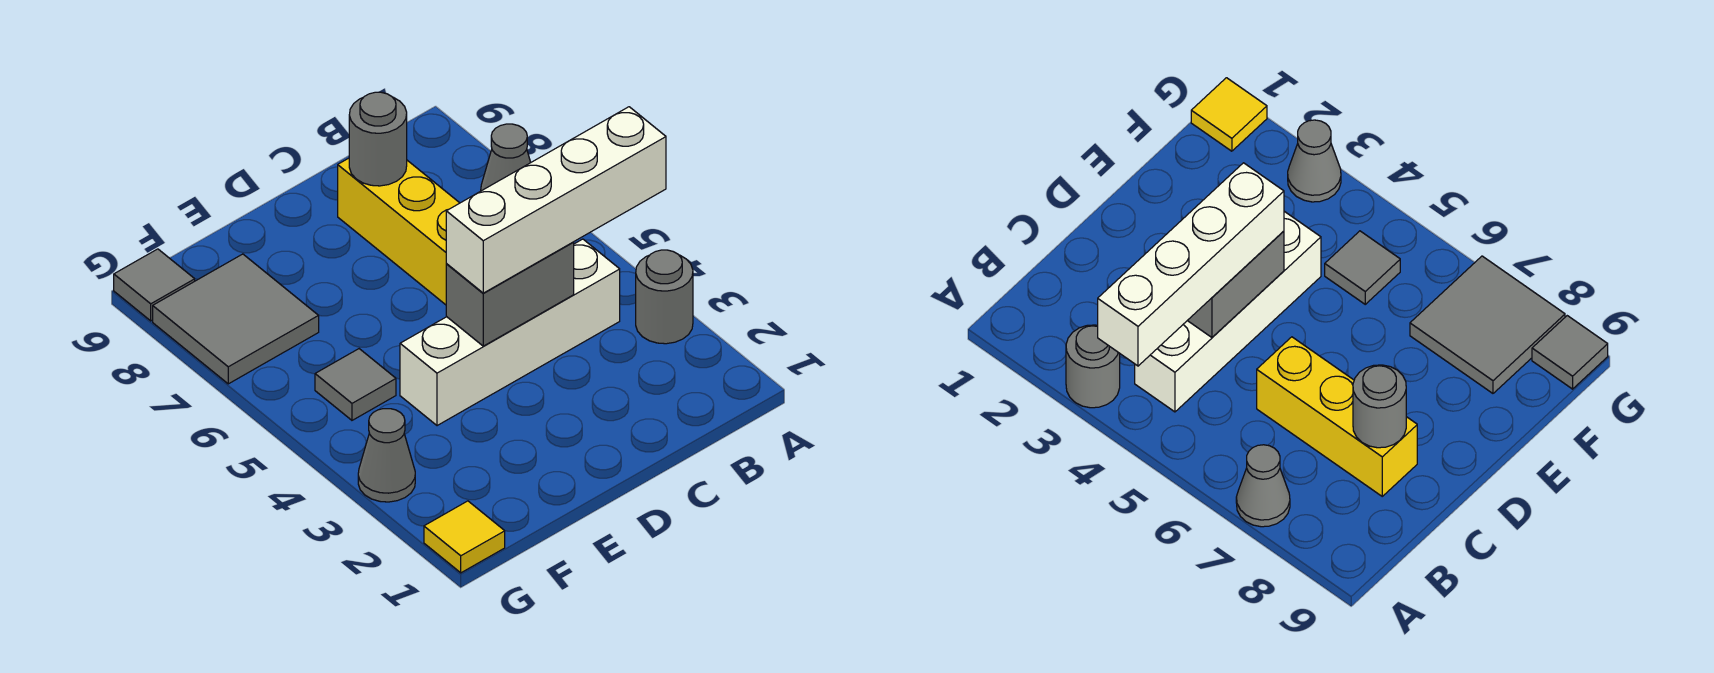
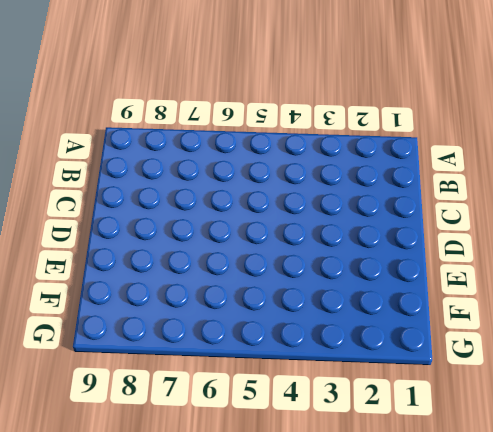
none -> grey round brick A3 level 1
none -> grey cone A7 level 1
none -> white brick B4:E4 level 1

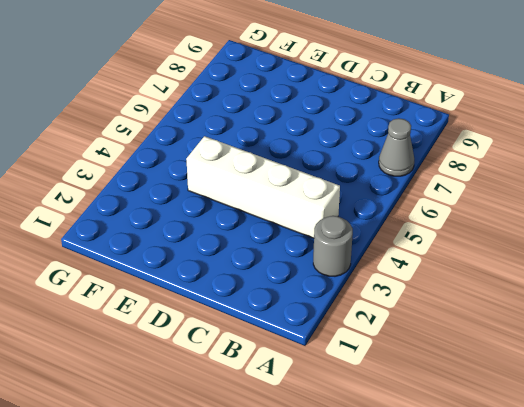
none -> yellow brick C6:C8 level 1
none -> grey tile F5 level 1
none -> grey tile F7:G8 level 1

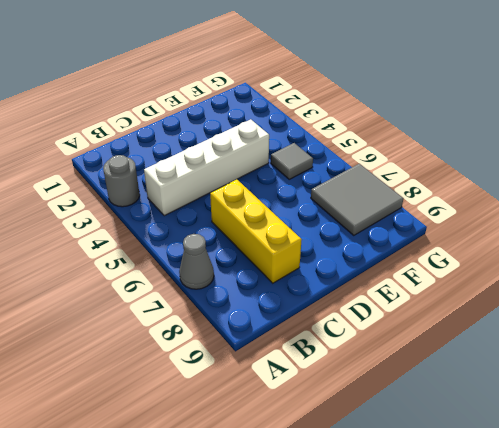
none -> yellow tile G1 level 1
none -> grey cone G3 level 1
none -> grey tile G9 level 1

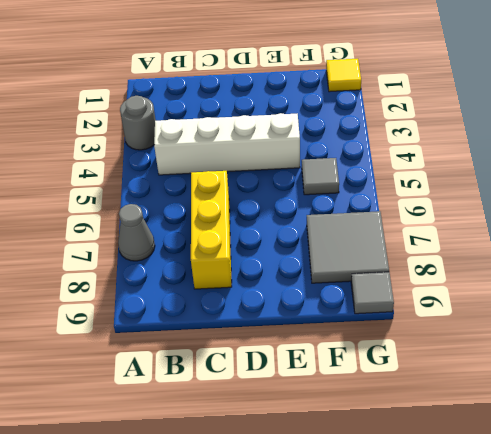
none -> grey cone G3 level 1
none -> grey brick C4:D4 level 2
none -> grey round brick C8 level 2

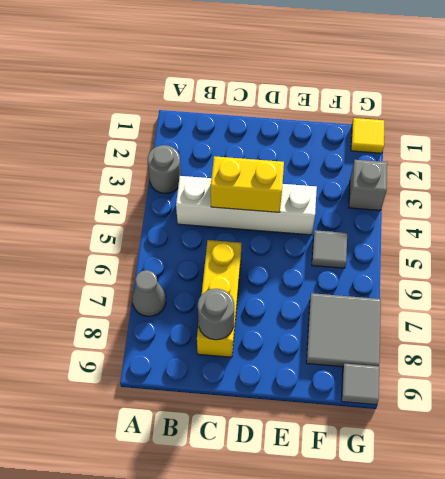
yellow brick C4:D4 level 2 -> grey brick C4:D4 level 2
grey brick G3 level 1 -> grey cone G3 level 1
none -> white brick A4:D4 level 3

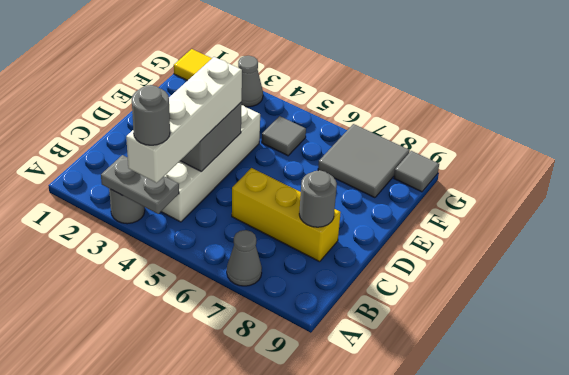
grey plate A3:A4 level 2 -> none
grey round brick A4 level 4 -> none

